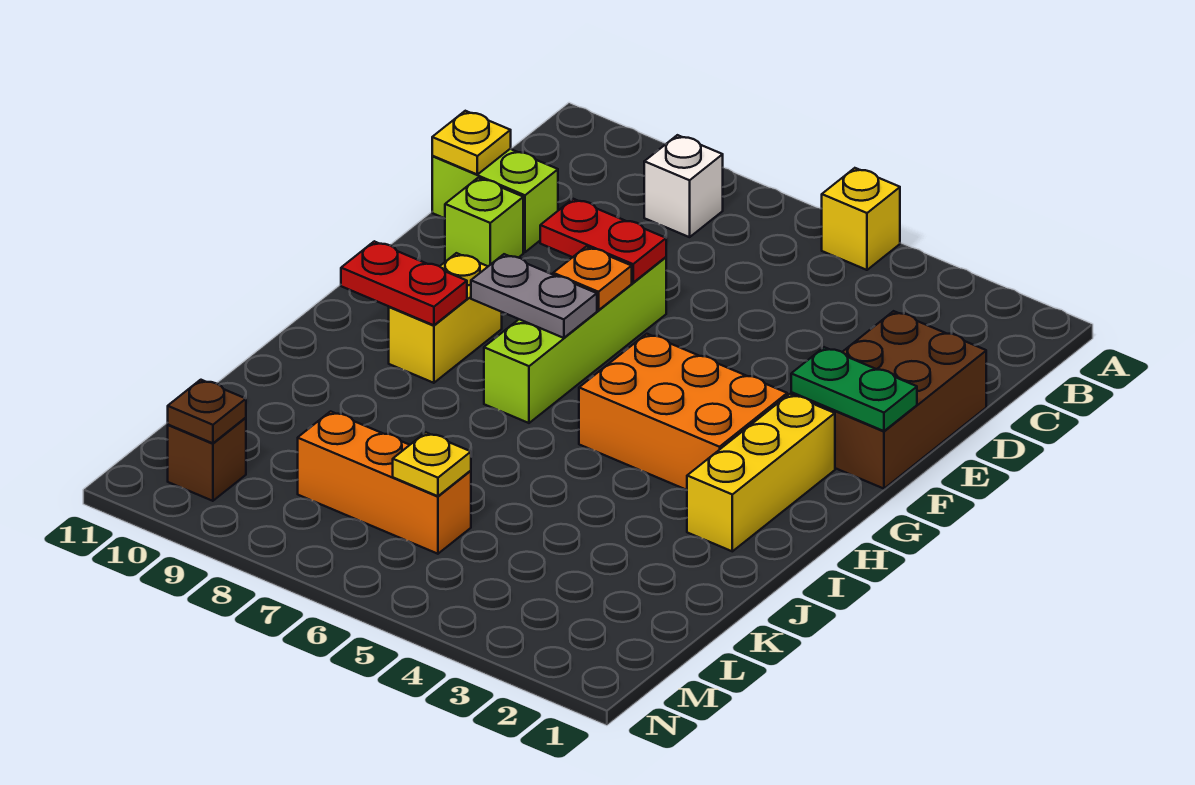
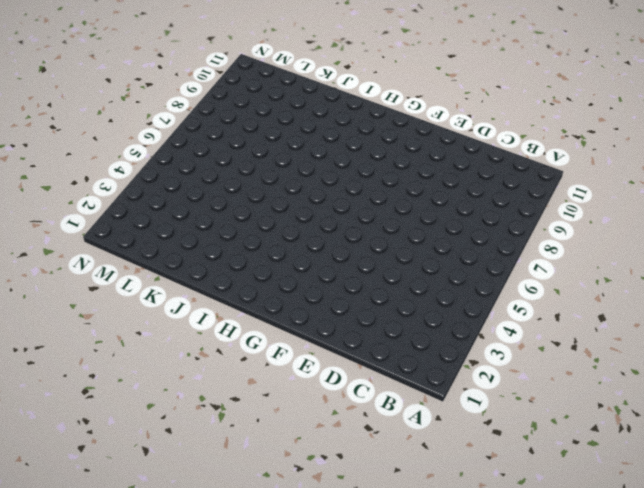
none -> yellow brick A5 level 1
none -> white brick B8 level 1
none -> brown brick D1:F2 level 1

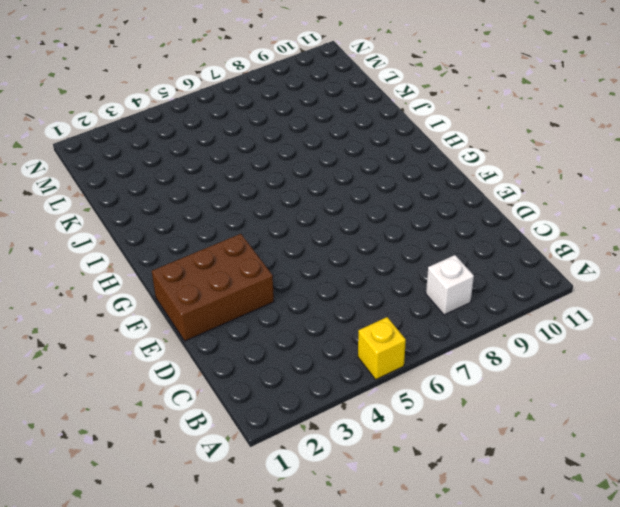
brown brick E1:F3 level 1 -> brown brick D1:F2 level 1
none -> lime brick D10:D11 level 1
none -> lime brick E7:H7 level 1
none -> lime brick E10 level 1

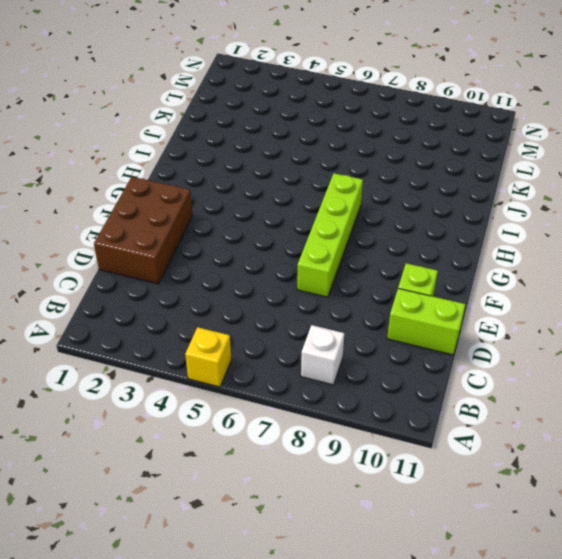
none -> yellow brick G2:I2 level 1
none -> orange brick G3:H5 level 1
none -> yellow brick G9:H9 level 1

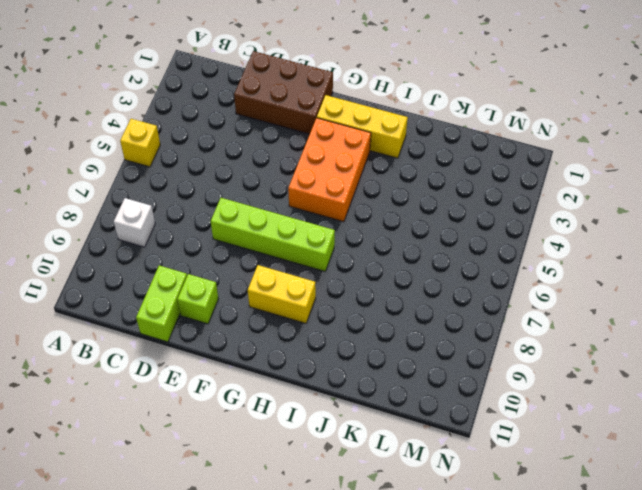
none -> orange brick L6:L8 level 1
none -> brown brick M10 level 1
none -> yellow plate D11 level 2

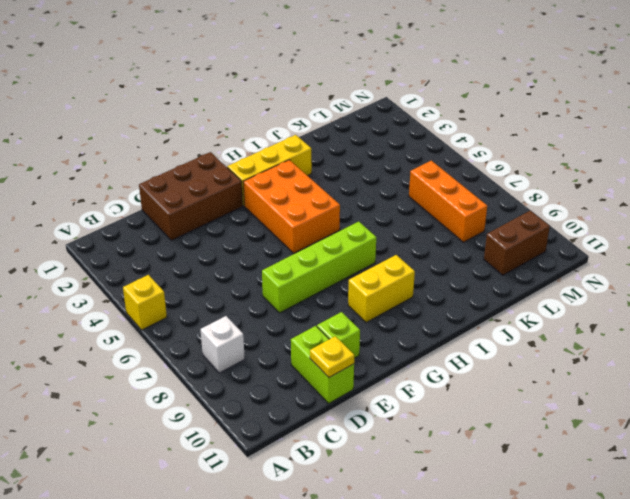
brown brick L10:M10 level 1 -> brown brick M10 level 1
none -> red plate E7:E8 level 2
none -> green plate F1:F2 level 2
none -> orange plate F7 level 2

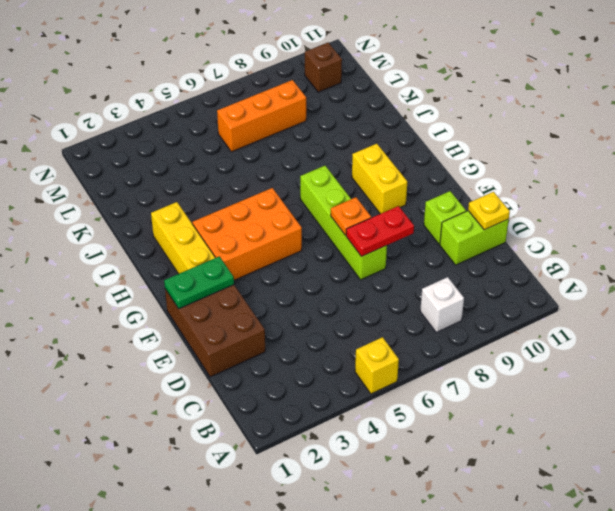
none -> grey plate G7:G8 level 2
none -> red plate H9:H10 level 2
none -> yellow plate L6 level 2

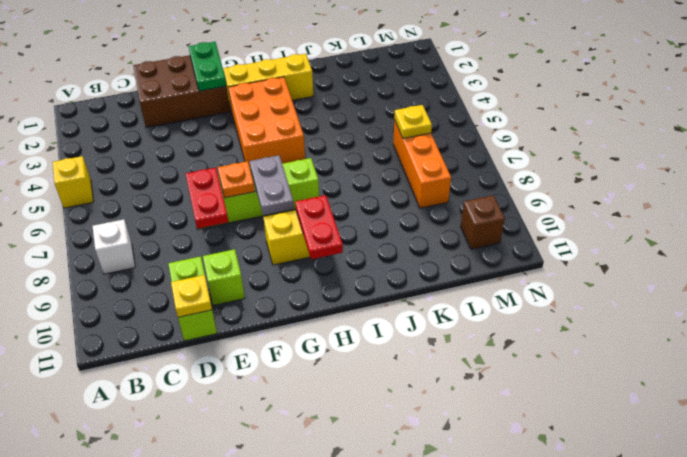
none -> brown plate M10 level 2

